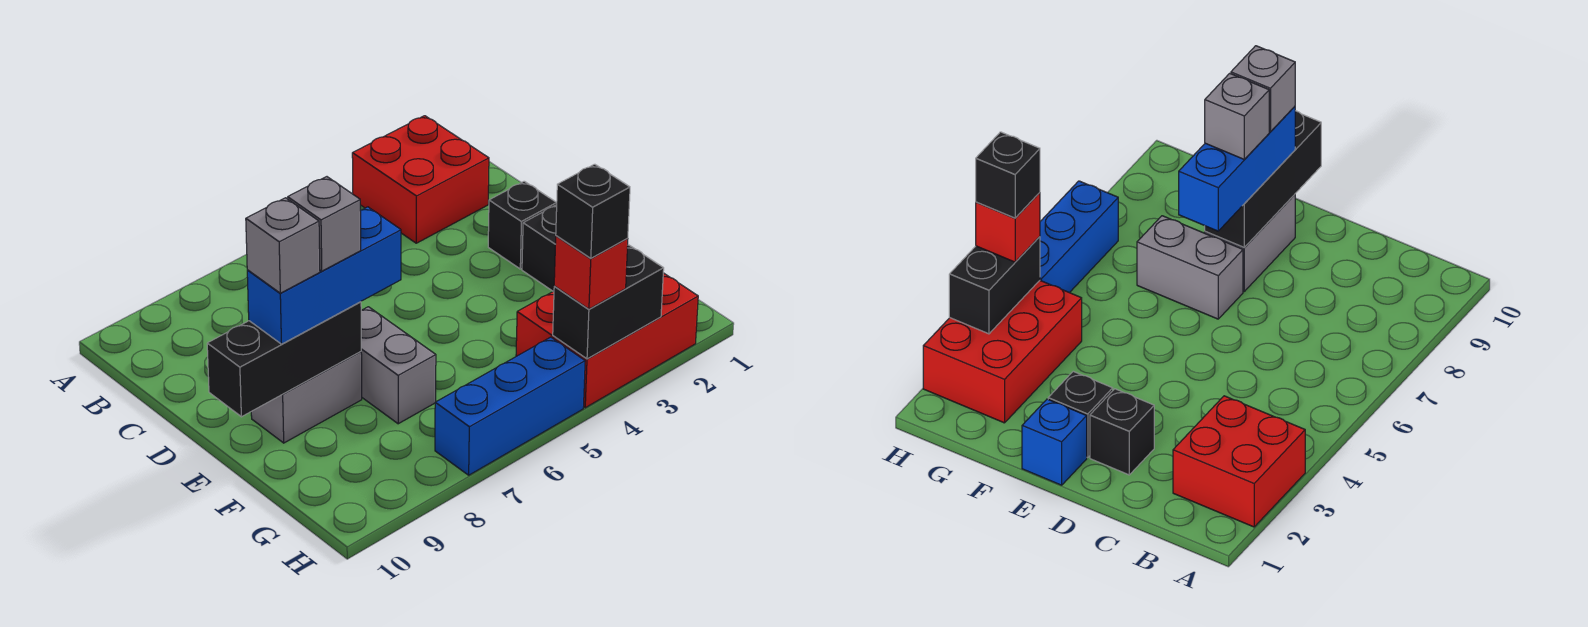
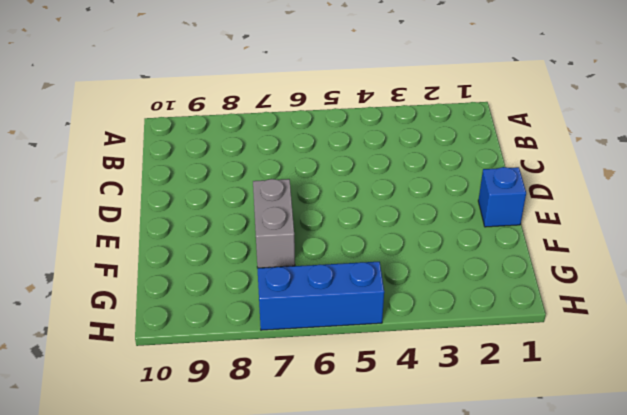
none -> red brick A2:B3 level 1
none -> black brick D2 level 1
none -> black brick E2 level 1

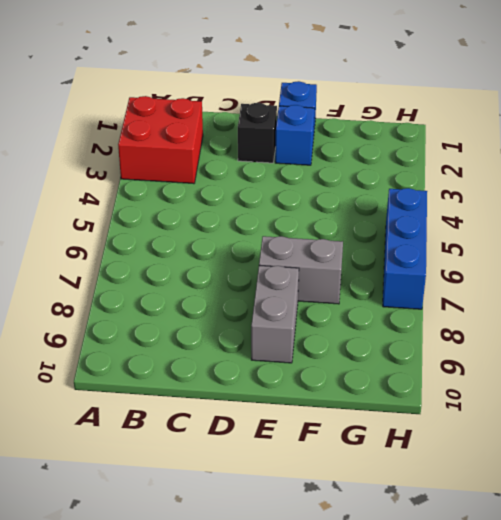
blue brick E2 level 1 -> black brick E2 level 1
none -> red brick G2:H4 level 1
none -> black brick E8:E10 level 2
none -> black brick H3:H4 level 2

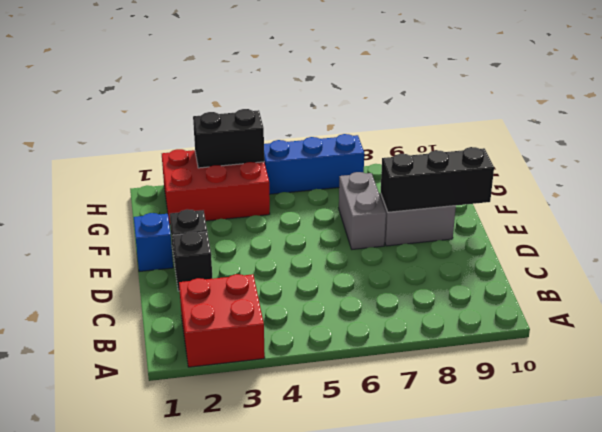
none -> blue brick E7:E9 level 3
none -> red brick H4 level 3
none -> grey brick E8 level 4

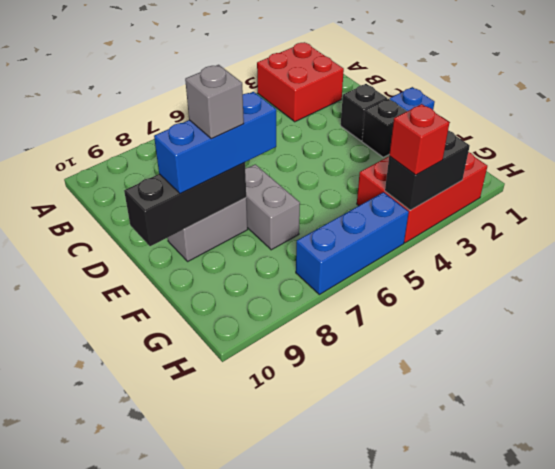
none -> grey brick E9 level 4
none -> black brick H4 level 4

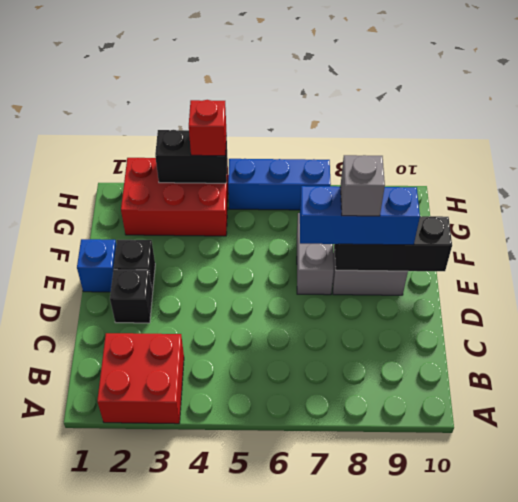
none -> grey brick E9 level 4
none -> black brick H4 level 4

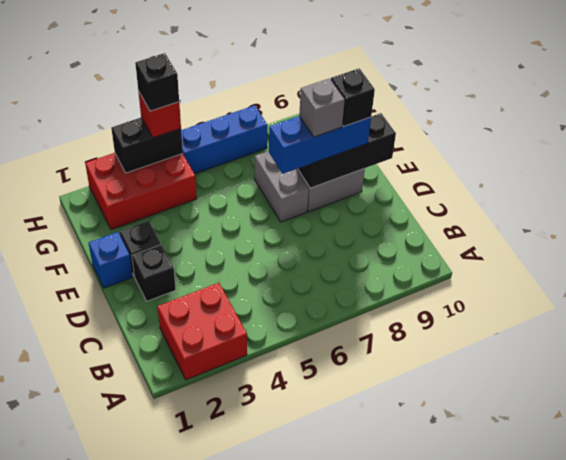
black brick E9 level 4 -> grey brick E9 level 4

